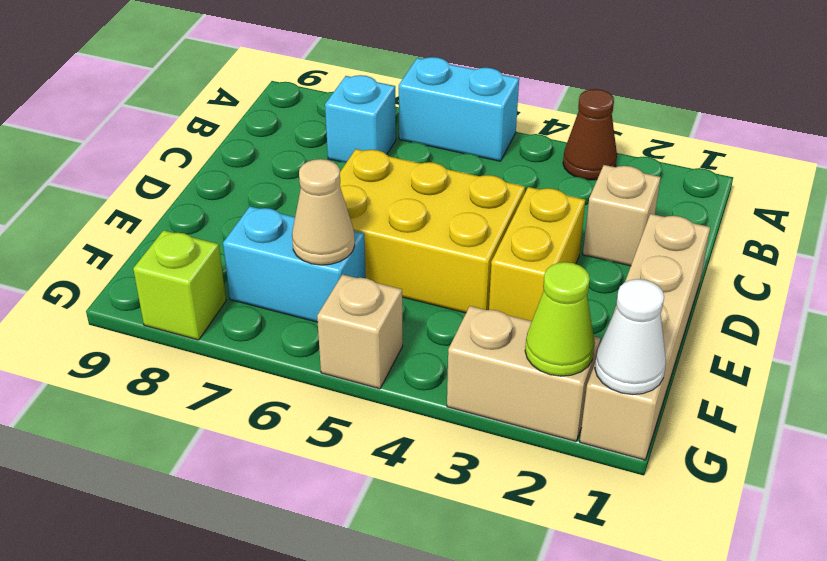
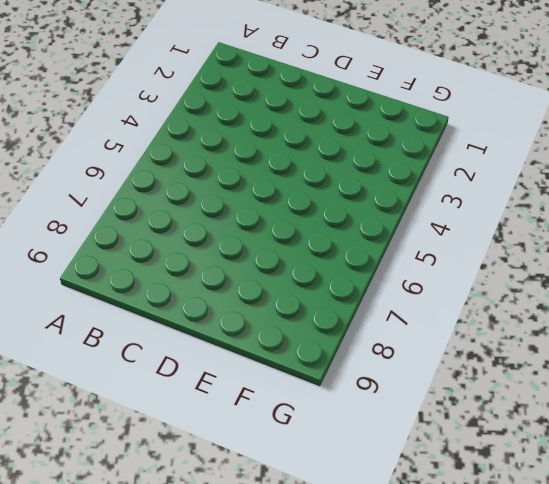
none -> brown cone A3 level 1
none -> cyan brick A5:A6 level 1
none -> cyan brick B7 level 1

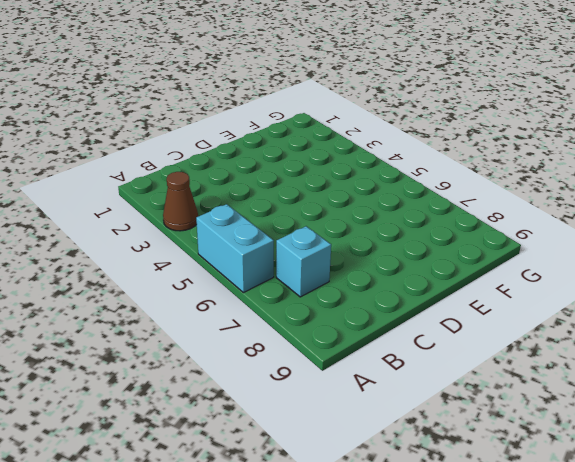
none -> tan brick C2 level 1
none -> tan brick D1:G1 level 1
none -> yellow brick D3:E3 level 1

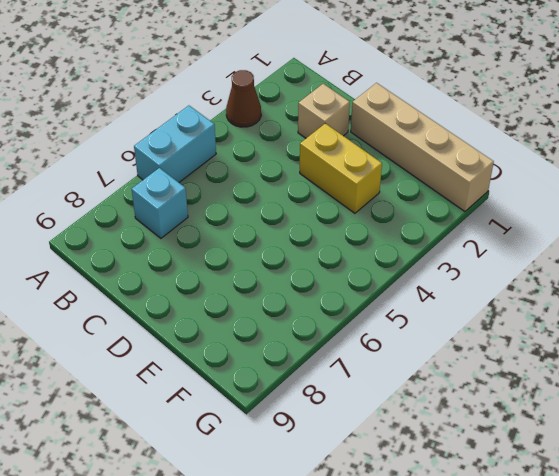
none -> yellow brick D4:E6 level 1
none -> cyan brick F6:F7 level 1
none -> tan brick G2:G3 level 1

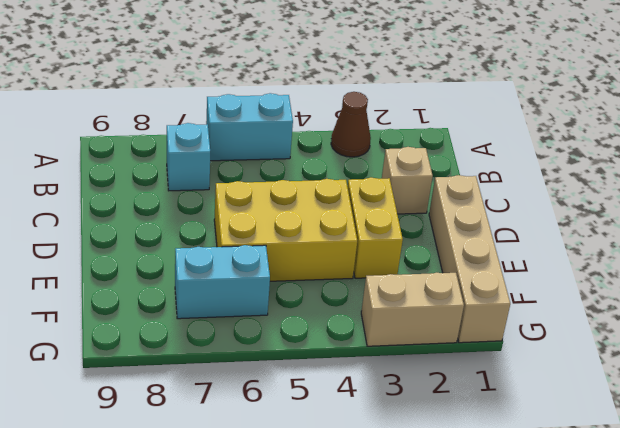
none -> tan brick G5 level 1
none -> lime brick G8 level 1
none -> tan cone F6 level 2

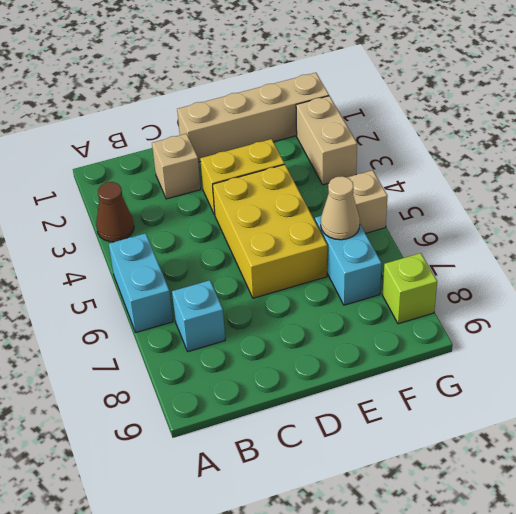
none -> white cone G1 level 2
none -> lime cone G2 level 2

